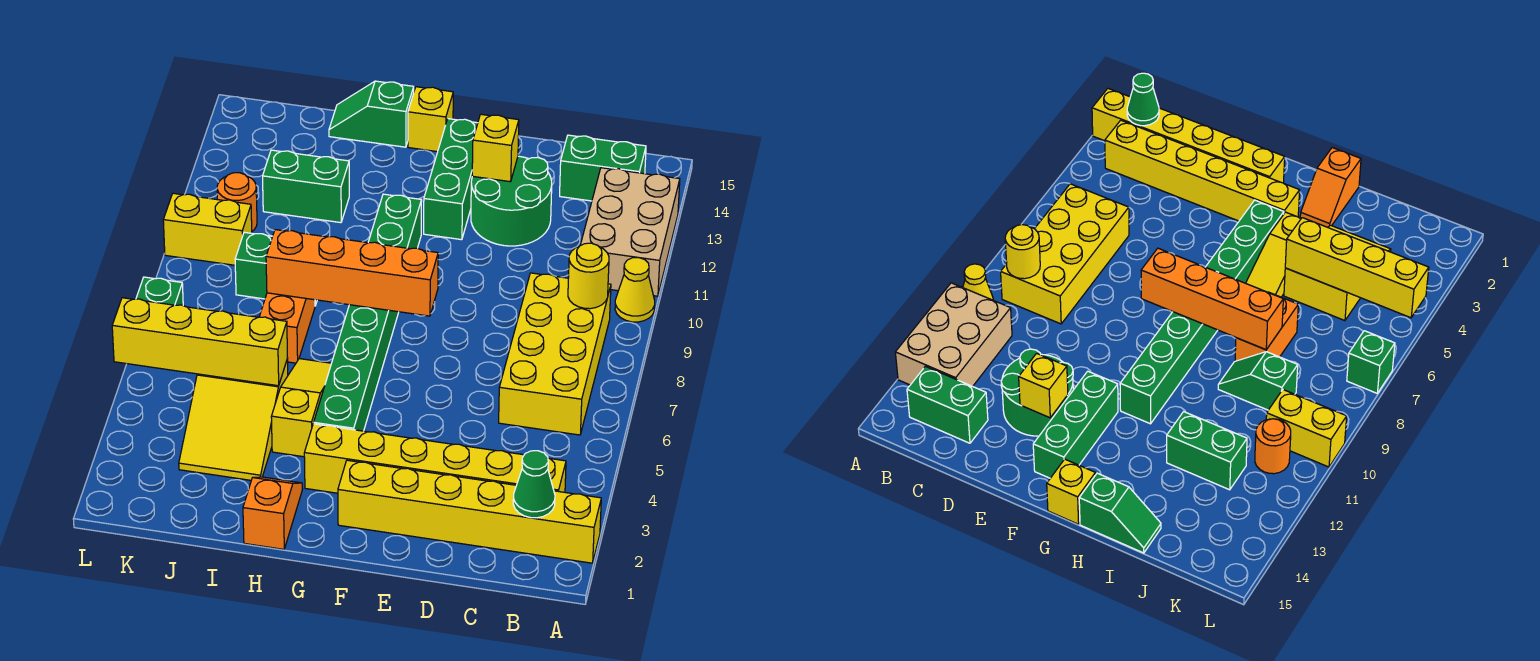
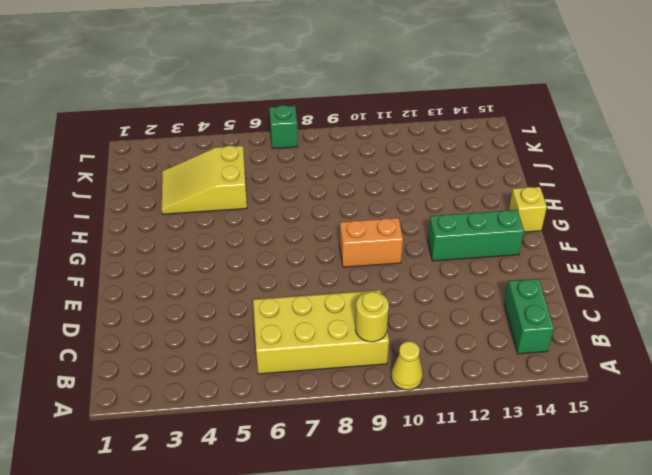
orange brick F9:F10 level 1 -> orange brick I7:I8 level 1
none -> yellow brick A2:F2 level 1
none -> tan brick A11:B13 level 1
none -> yellow brick B3:G3 level 1

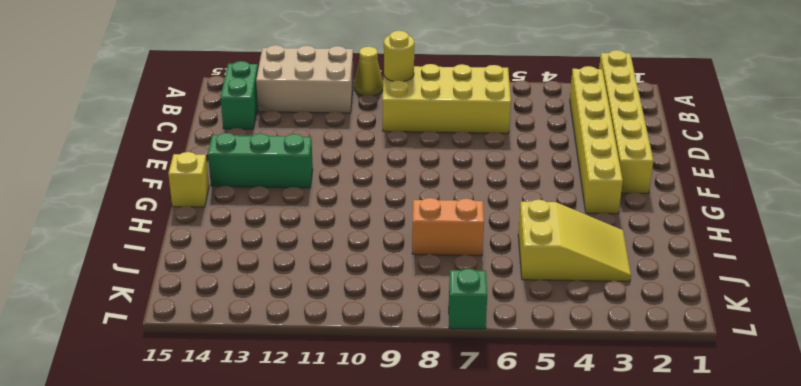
none -> green round brick D12:E13 level 1
none -> green brick G4:G11 level 1
none -> orange slope H1:H2 level 1 top 1

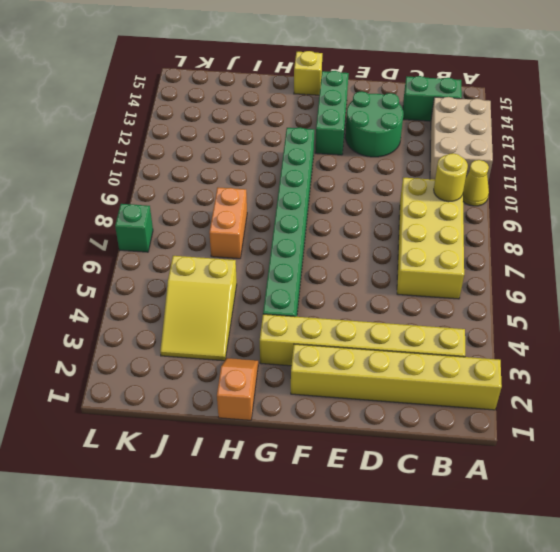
none -> yellow slope H4:H6 level 1 top 4
none -> green slope H15:I15 level 1 top H
none -> green slope I9:J9 level 1 top J

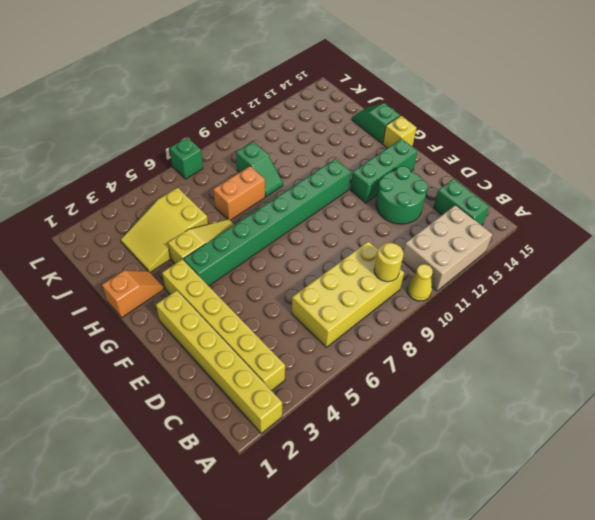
none -> green brick I12:J12 level 1
none -> yellow brick K10:L10 level 1
none -> orange round brick K11 level 1

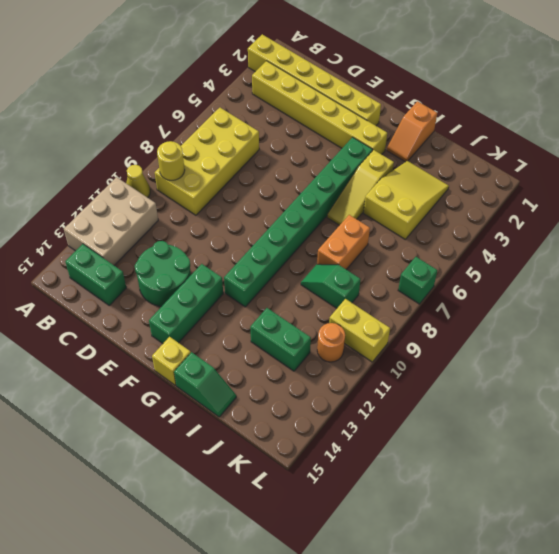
none -> green cone B2 level 2
none -> yellow brick E13 level 2
none -> orange brick F8:I8 level 2

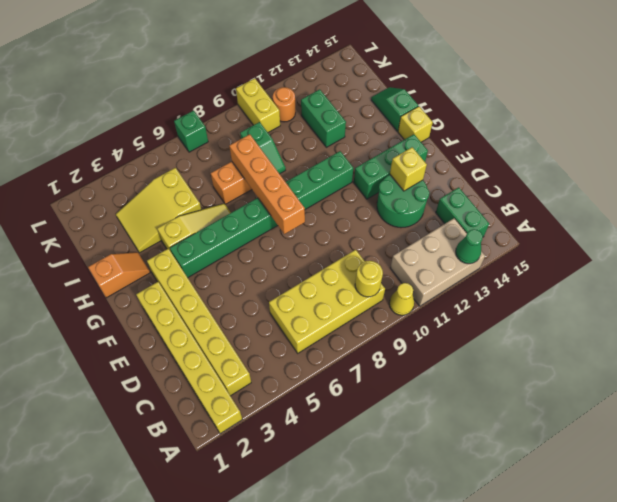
green cone A13 level 2 -> green cone B2 level 2
none -> yellow brick I5:L5 level 2

